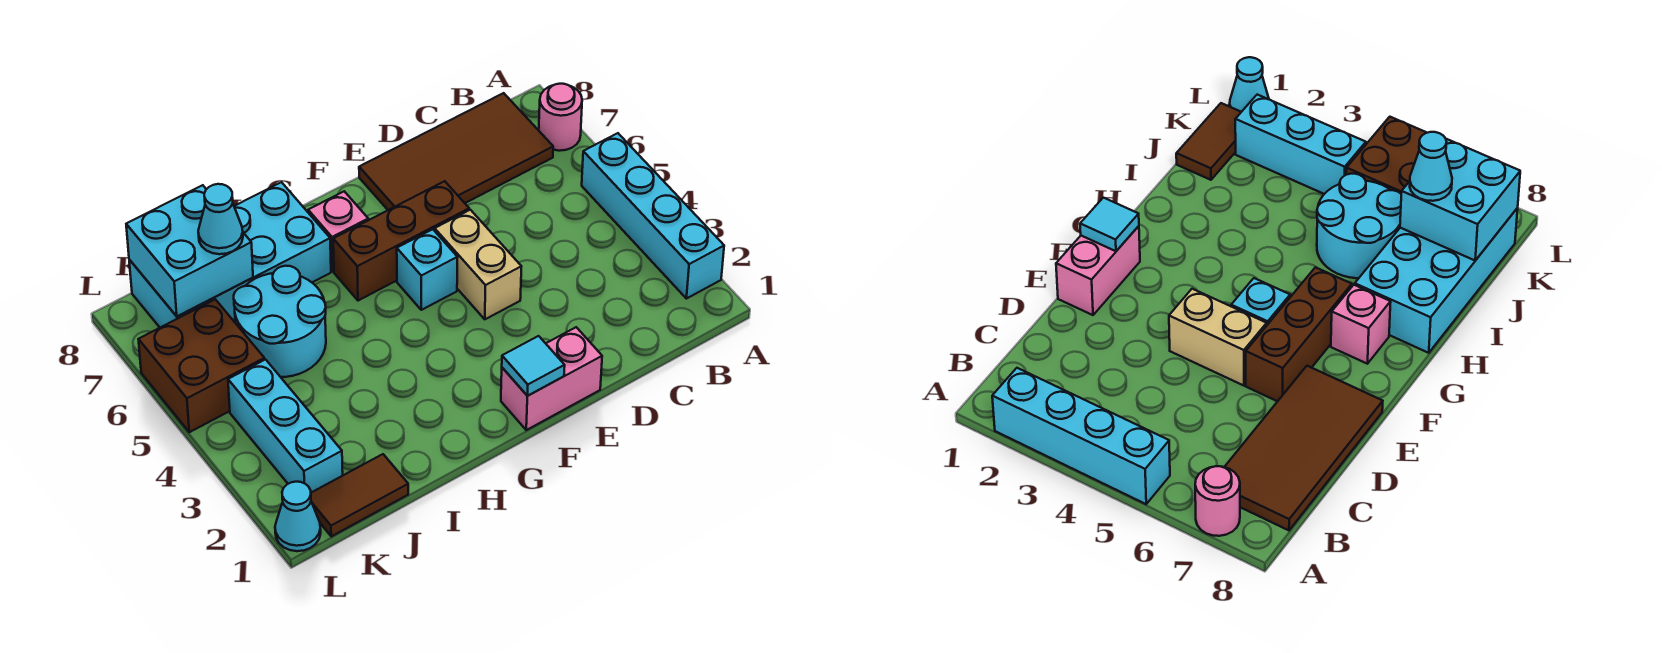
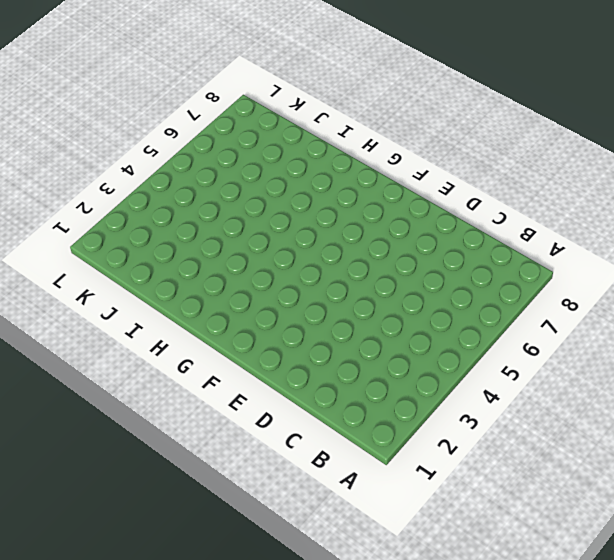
none -> cyan brick A2:A5 level 1
none -> pink round brick A7 level 1
none -> brown tile B7:E8 level 1

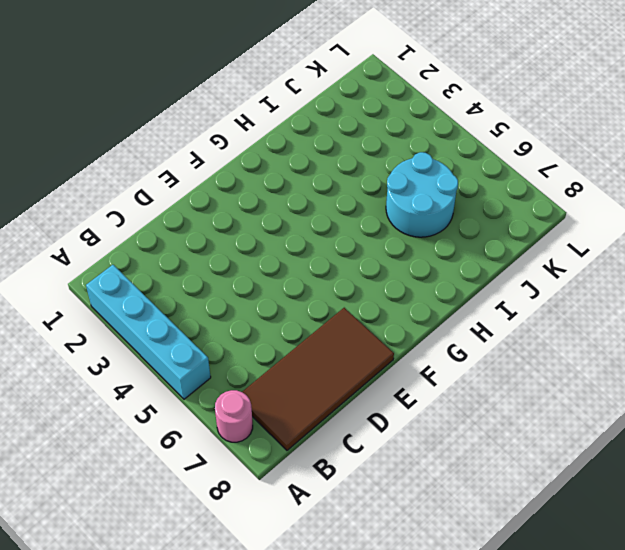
none -> pink brick E1:F1 level 1
none -> tan brick E4:E5 level 1
none -> brown brick E6:G6 level 1

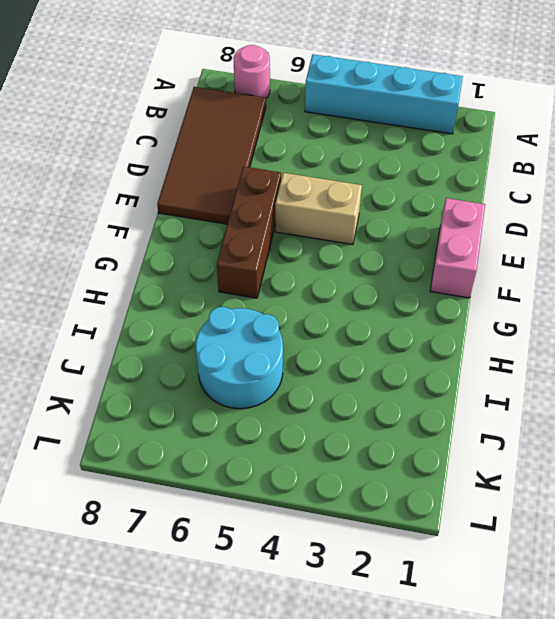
none -> cyan brick F5 level 1
none -> pink brick G7 level 1
none -> cyan brick H7:K8 level 1

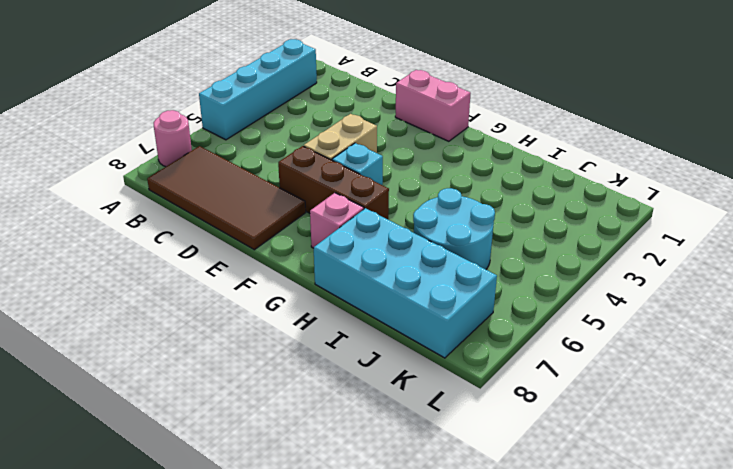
none -> brown tile J1:K1 level 1
none -> cyan brick K2:K4 level 1
none -> brown brick K5:L6 level 1

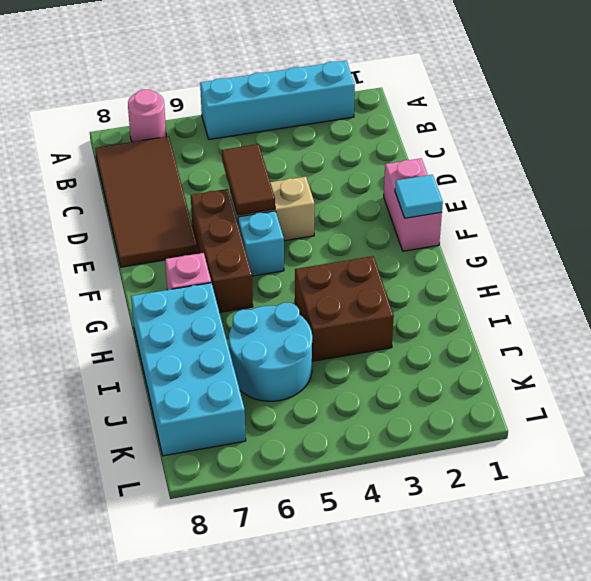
brown tile D5:E5 level 2 -> brown tile J1:K1 level 1
brown brick H3:I4 level 1 -> brown brick K5:L6 level 1
none -> cyan brick K2:K4 level 1
none -> cyan cone L1 level 1
none -> cyan brick J7:K8 level 2

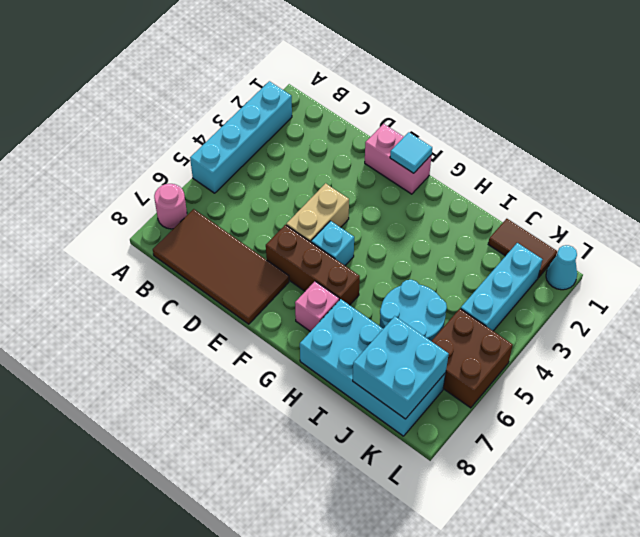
none -> cyan cone J7 level 3

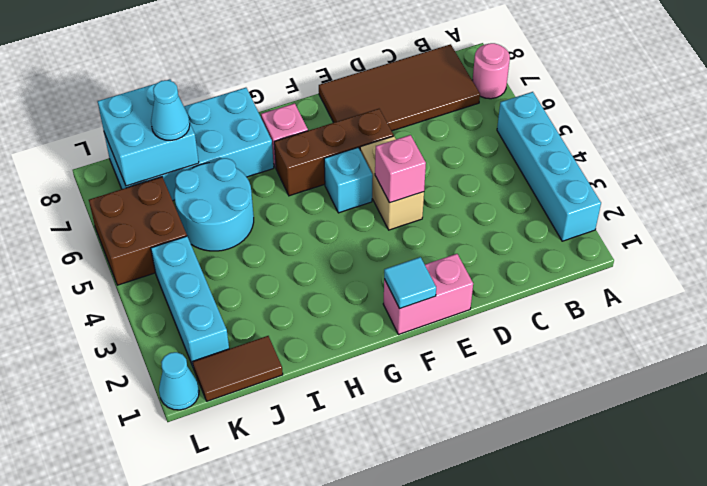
pink brick E4 level 2 -> none

